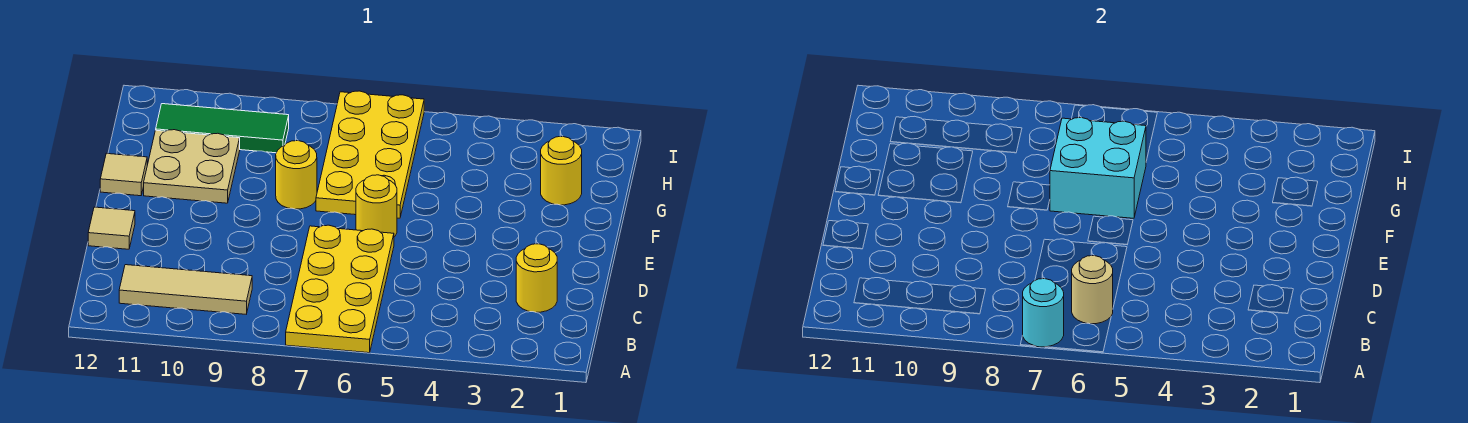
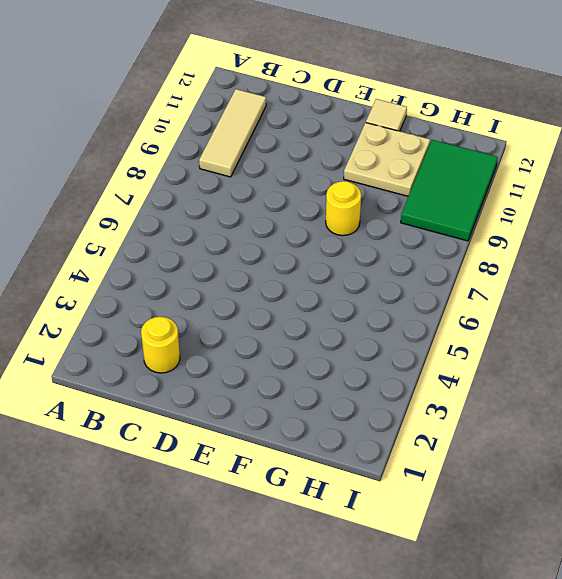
green tile H9:I11 level 1 -> green tile H9:H11 level 1
none -> yellow plate A6:D7 level 1
none -> tan tile D12 level 1
none -> yellow round brick E6 level 1

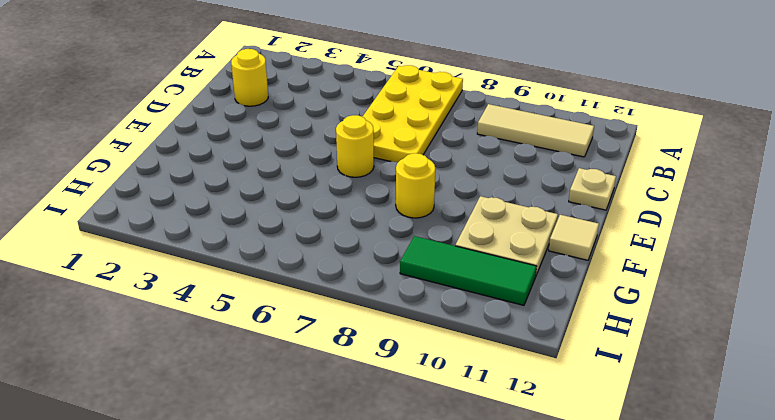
tan plate D12 level 1 -> tan tile D12 level 1
none -> yellow plate F6:I7 level 1
none -> yellow round brick G2 level 1
none -> cyan round brick A7 level 2

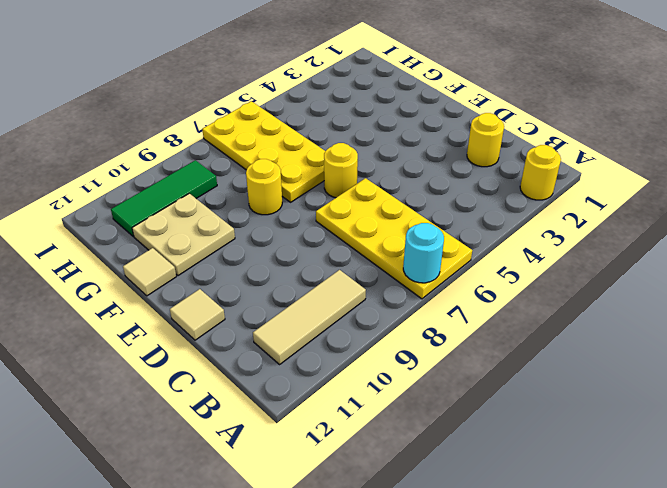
yellow round brick A2 level 1 -> yellow round brick G2 level 1
none -> tan round brick B6 level 2
none -> cyan brick F6:G7 level 2

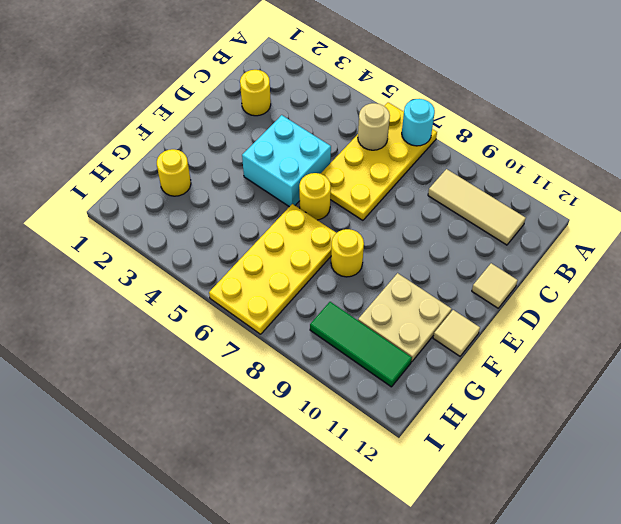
cyan brick D4:E5 level 1 -> cyan brick F6:G7 level 2

